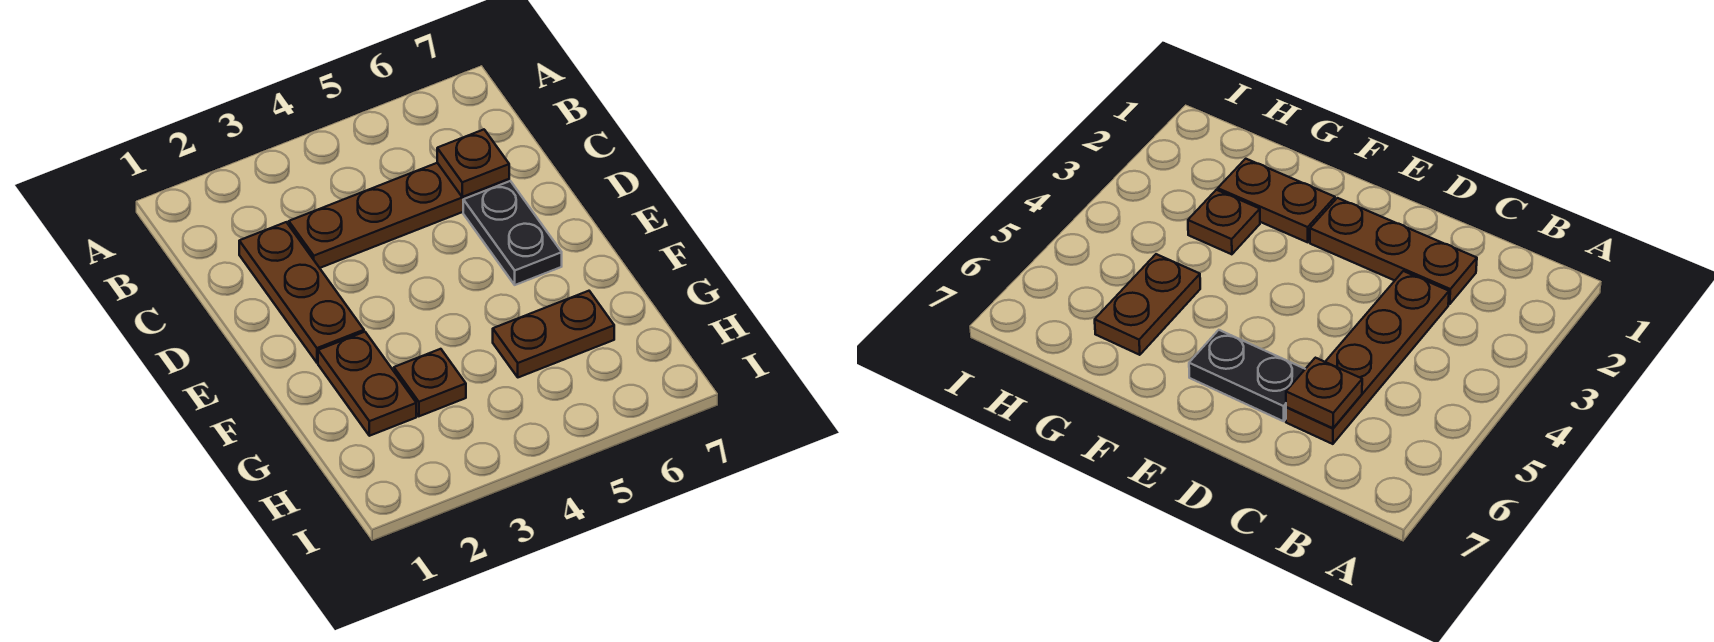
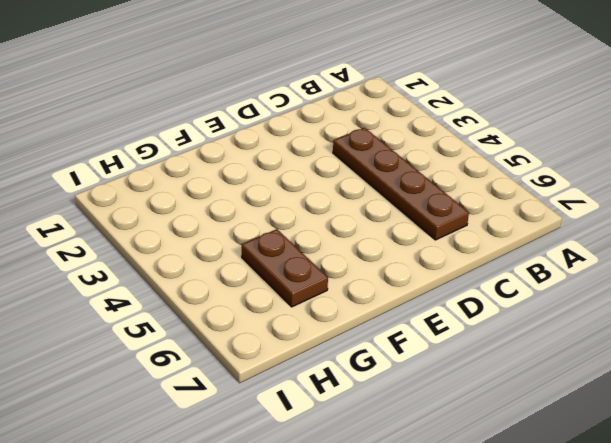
none -> brown plate C2:E2 level 1
none -> black plate D6:E6 level 1

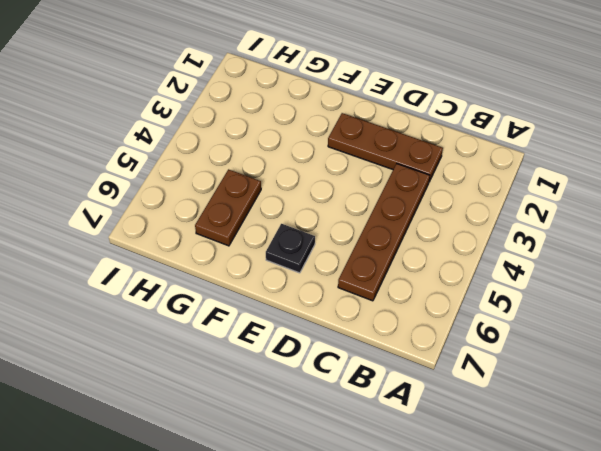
black plate E6 level 1 -> black plate D6:E6 level 1
none -> brown plate F2:G2 level 1
none -> brown plate G3 level 1

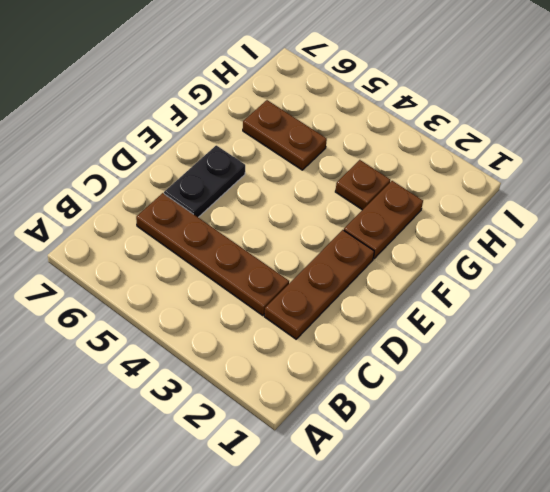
none -> brown plate C6 level 2

